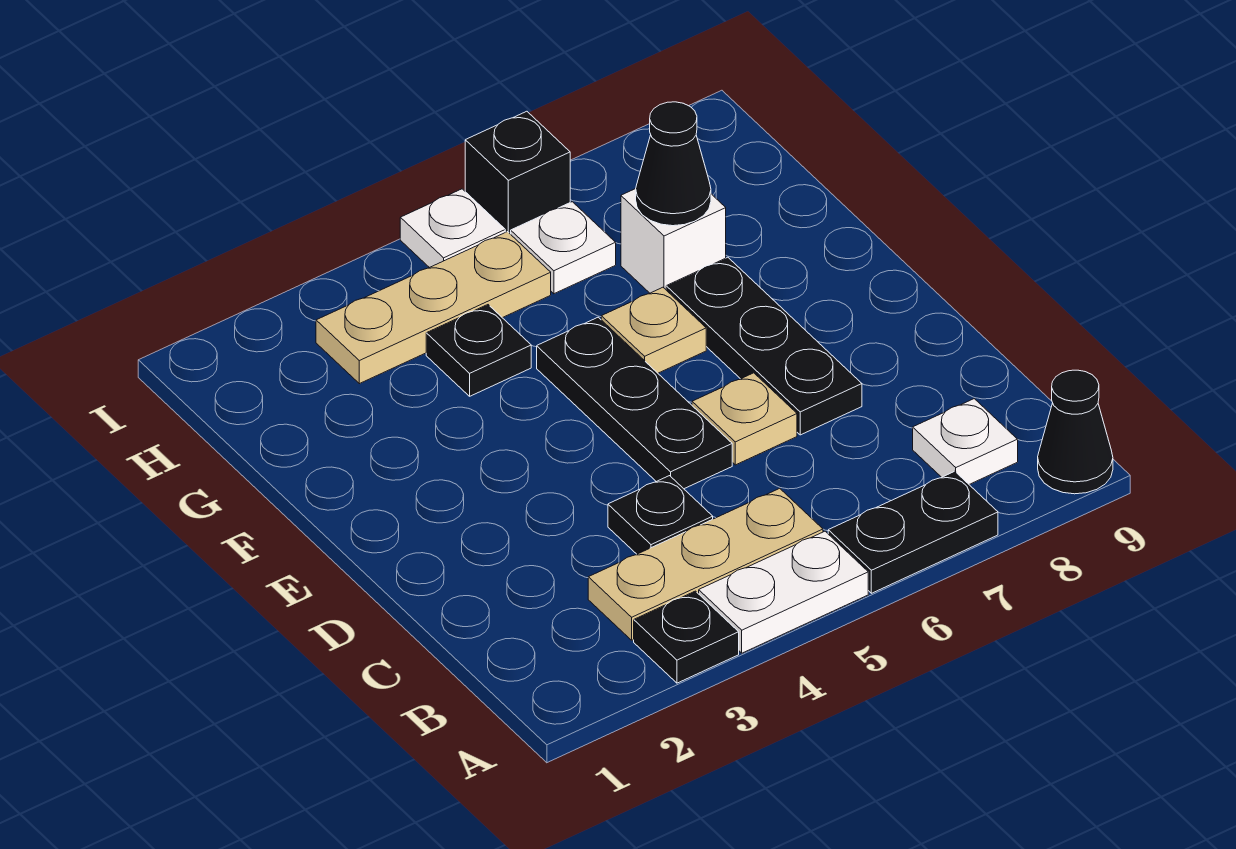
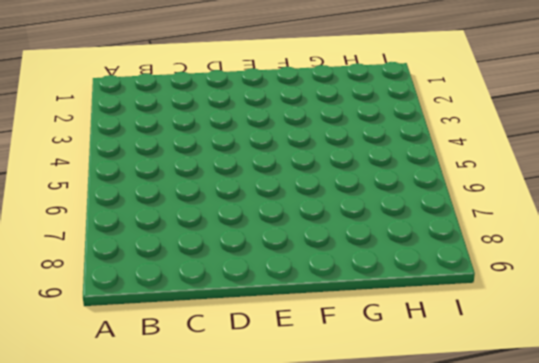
none -> black plate A3 level 1
none -> white plate A4:A5 level 1
none -> black plate A6:A7 level 1

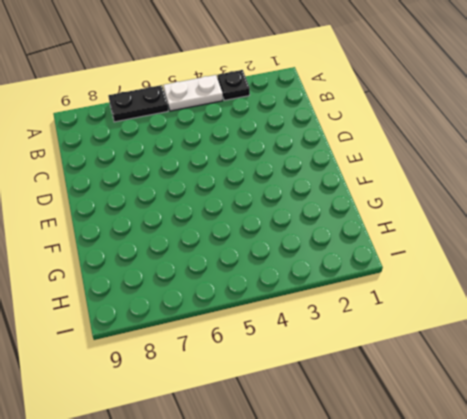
none -> black cone A9 level 1
none -> tan plate B3:B5 level 1
none -> white plate B8 level 1

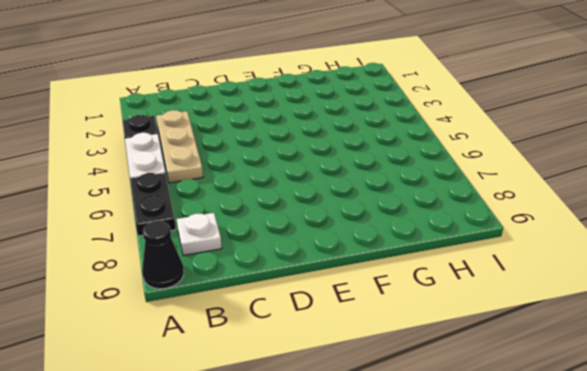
none -> black plate C4 level 1
none -> black plate D5:F5 level 1
none -> tan plate D6 level 1

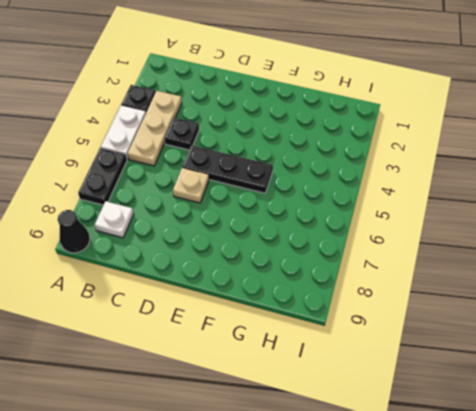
none -> black plate D7:F7 level 1
none -> tan plate F6 level 1
none -> black plate G4 level 1

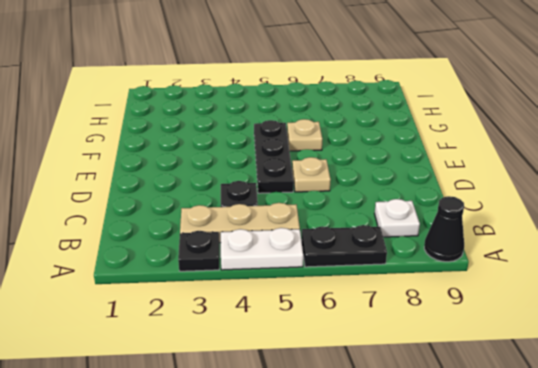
none -> black plate D7:F7 level 1
none -> black plate G4 level 1
none -> white brick G7 level 1

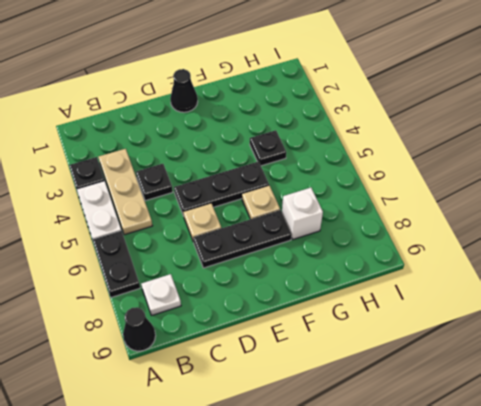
black cone E1 level 1 -> black cone G7 level 2
none -> tan plate H3:H5 level 1
none -> white plate H6 level 1
none -> white plate I5 level 1

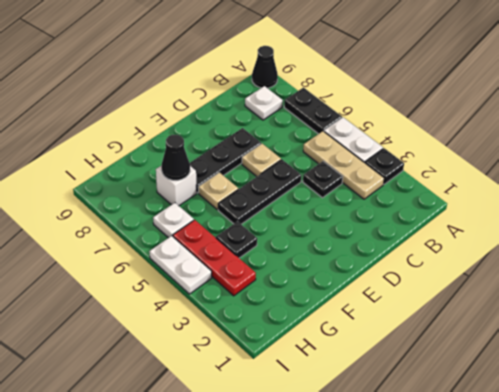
red plate H3:H5 level 1 -> tan plate H3:H5 level 1
white plate I4:I5 level 1 -> white plate I5 level 1
none -> black brick I6 level 1

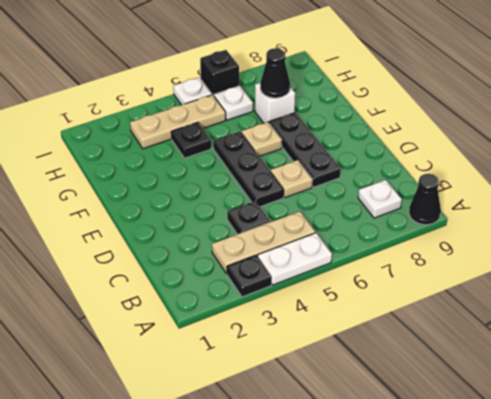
none -> black plate A6:A7 level 1

